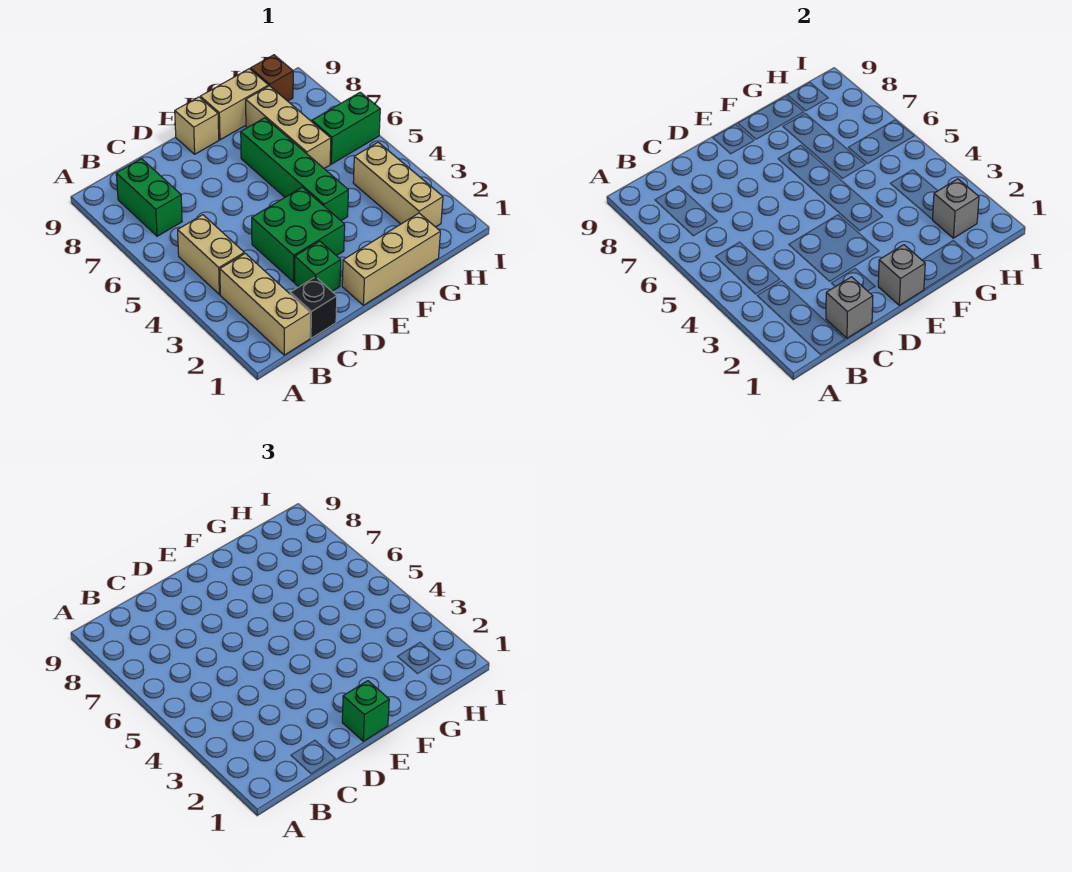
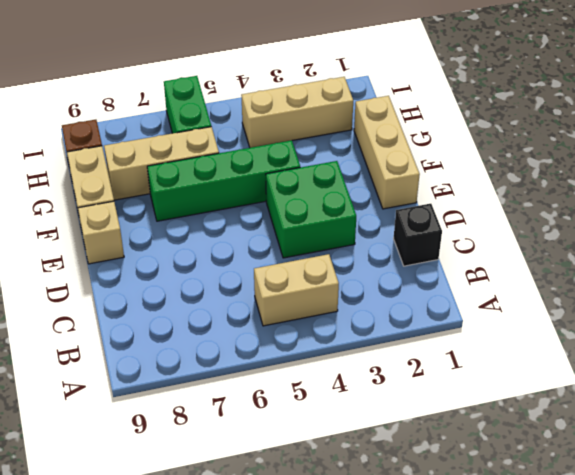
none -> tan brick B1:B3 level 1
none -> green brick B7:B8 level 1
none -> green brick D2 level 1

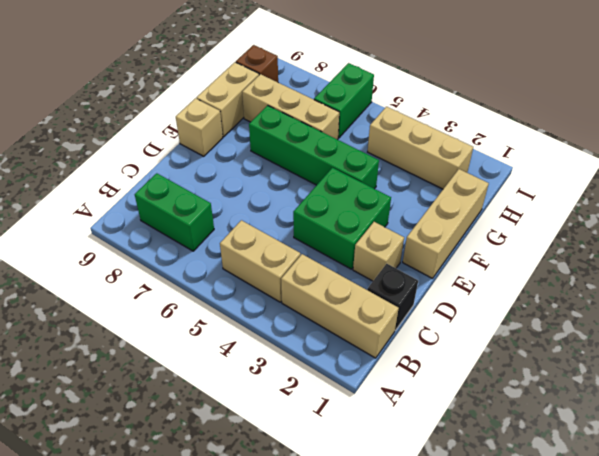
tan brick D2 level 1 -> green brick D2 level 1
none -> grey brick C1 level 2
none -> grey brick E1 level 2
none -> grey brick H2 level 2

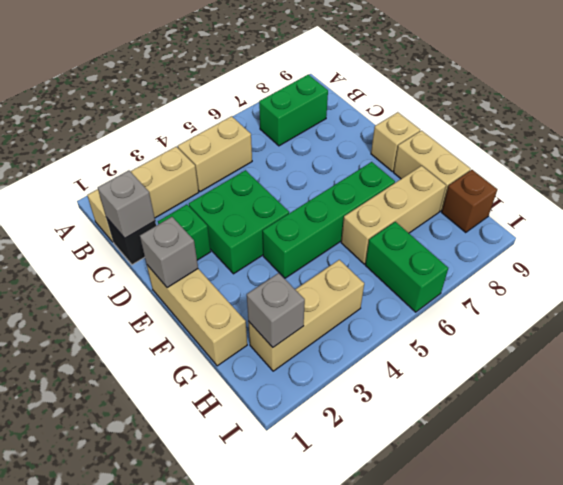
none -> green brick E1 level 3

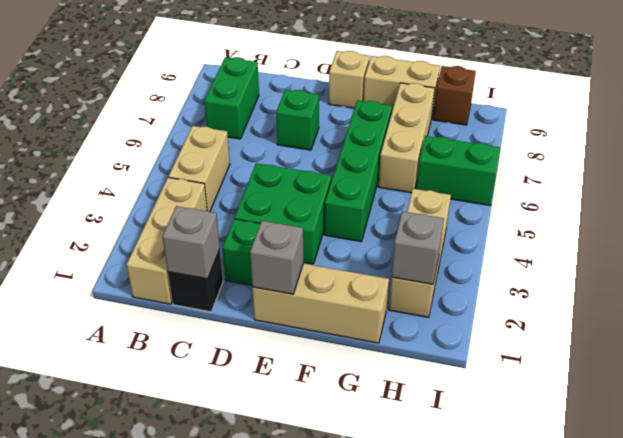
green brick D7 level 1 -> green brick E1 level 3

